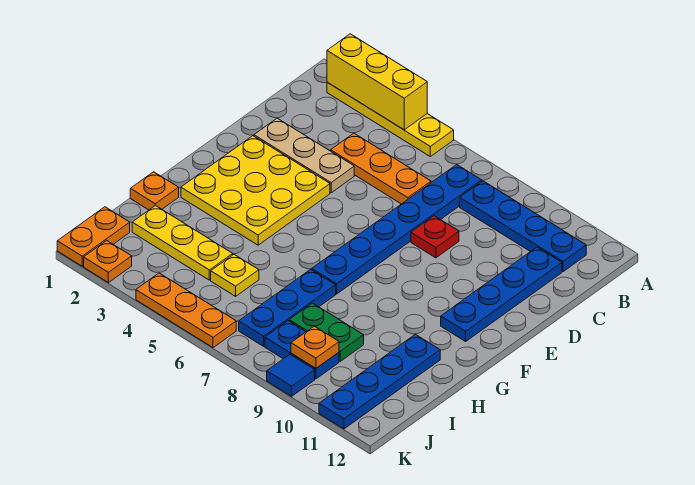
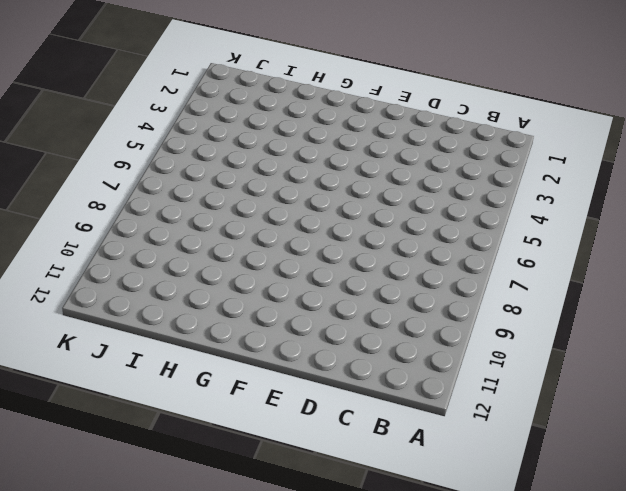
none -> yellow plate A2:A5 level 1
none -> blue plate B7:G7 level 1
none -> blue plate B8:B11 level 1

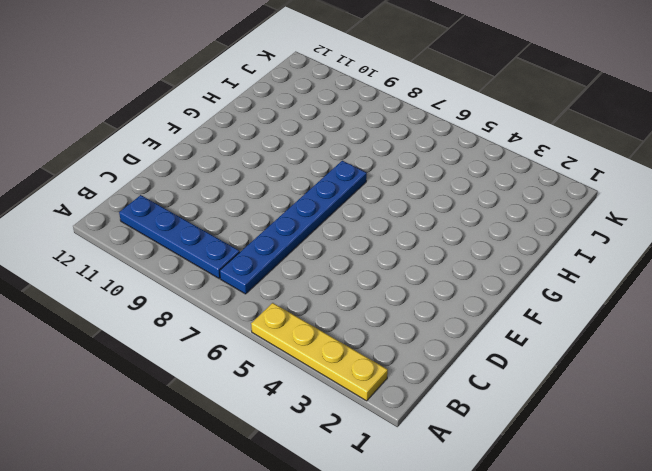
none -> orange plate C4:C6 level 1
none -> blue plate C11:F11 level 1
none -> tan plate D2:D4 level 1

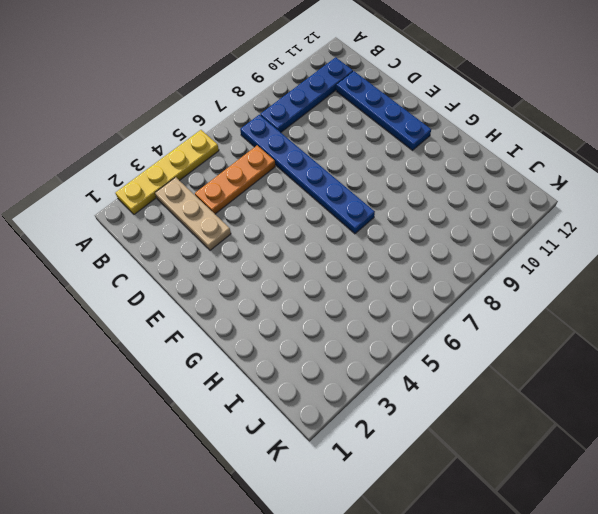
tan plate B3:D3 level 1 -> tan plate D2:D4 level 1
none -> red plate D8 level 1
none -> yellow plate E2:G4 level 1
none -> orange plate H1 level 1

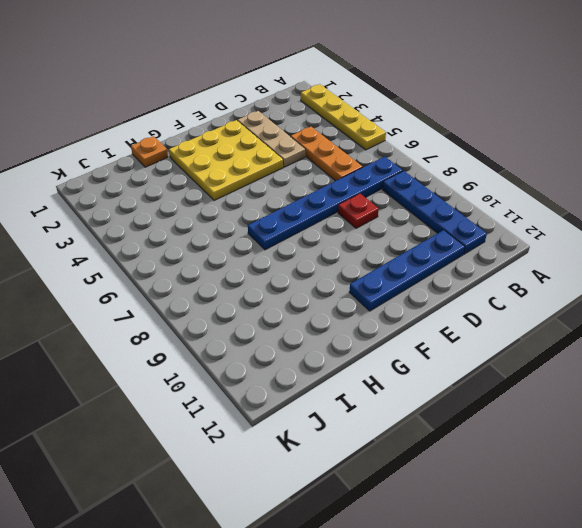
none -> blue plate H7:J7 level 1
none -> blue plate H11:K11 level 1
none -> yellow plate I2:I4 level 1

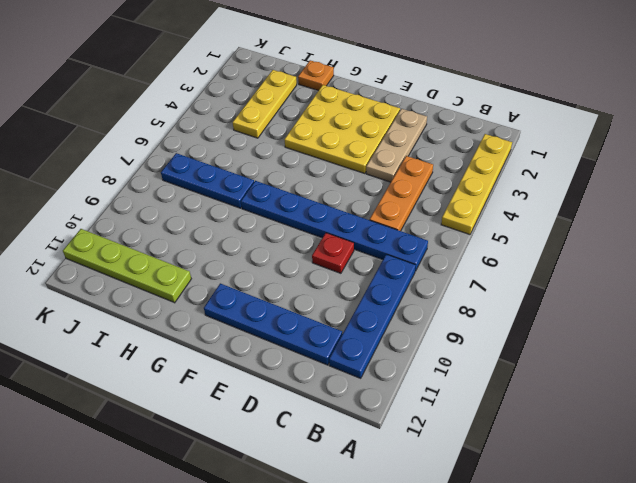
lime plate H11:K11 level 1 -> blue plate H11:K11 level 1
none -> yellow plate I5 level 1
none -> green plate I8:I9 level 1
none -> orange plate J1:K1 level 1

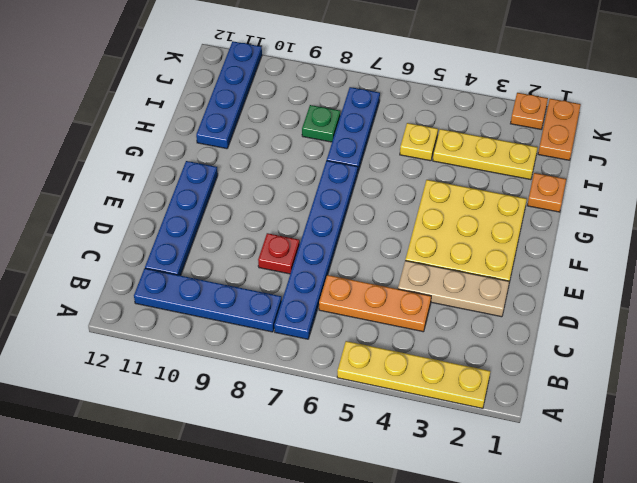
green plate I8 level 1 -> green plate I8:I9 level 1
none -> blue plate J8:J9 level 1
none -> orange plate K4:K6 level 1
none -> blue tile K9 level 1

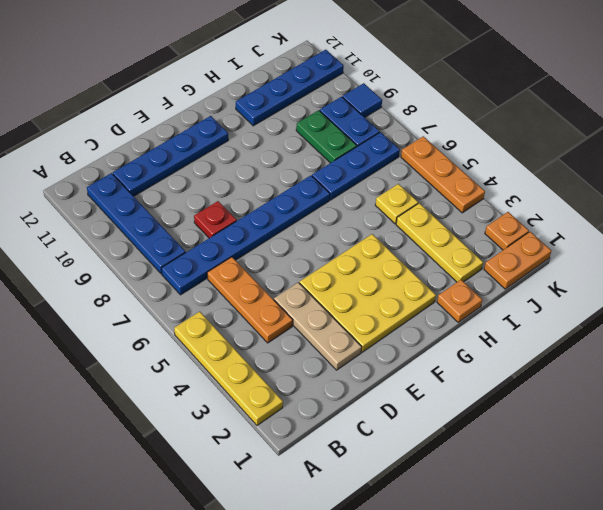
none -> yellow brick A2:A4 level 2
none -> orange plate J9 level 2

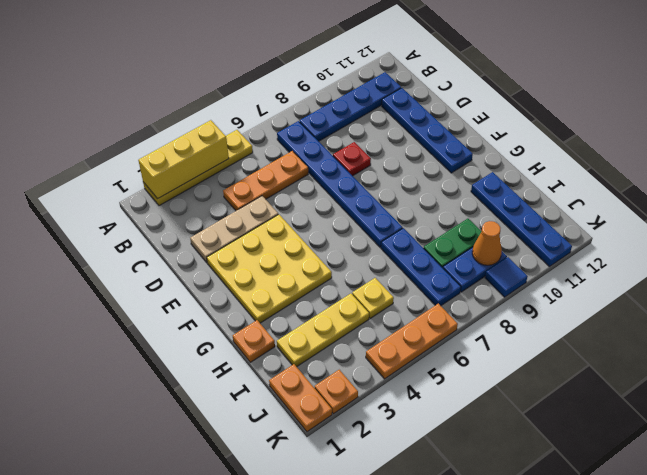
orange cone J9 level 2 -> orange plate J9 level 2

